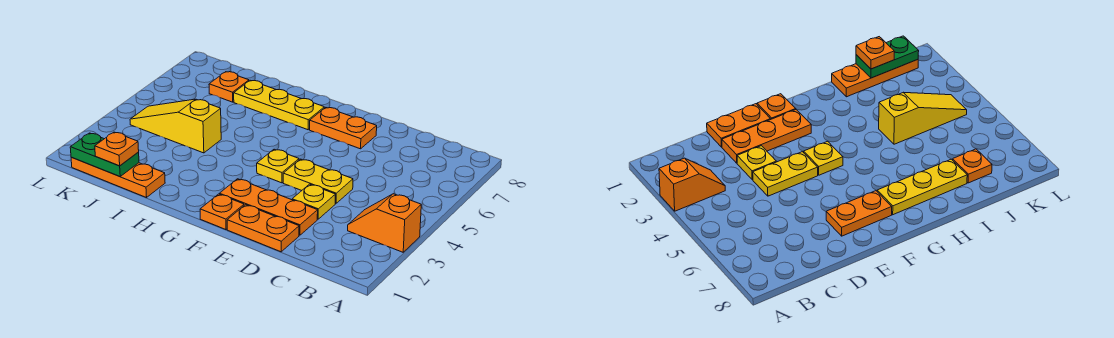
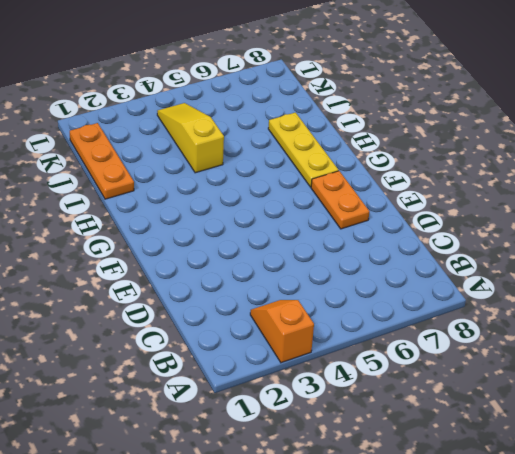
none -> orange plate D1:E1 level 1
none -> orange plate D2:F2 level 1
none -> yellow plate D3 level 1

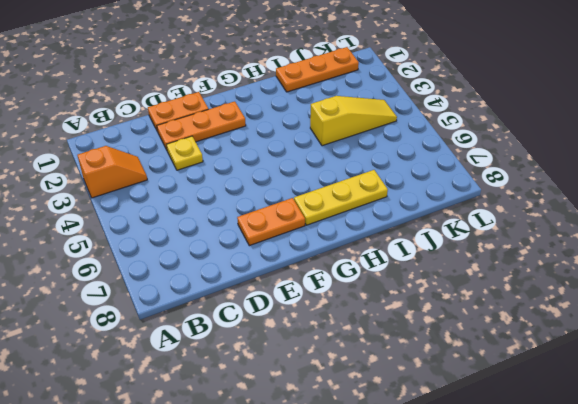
none -> yellow plate D4:E4 level 1
none -> orange plate F1 level 1
none -> yellow plate F4 level 1

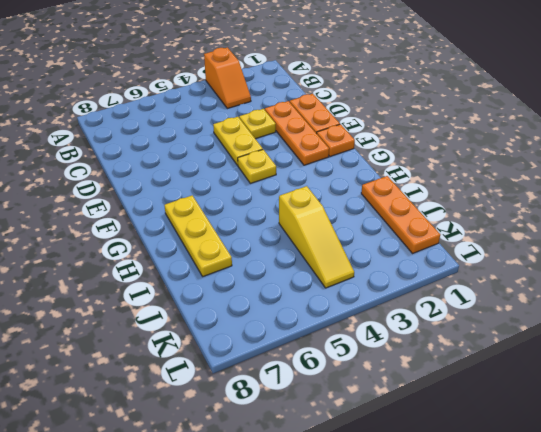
none -> orange plate E7:F7 level 1
none -> orange plate J7 level 1
none -> green plate J1:K1 level 2

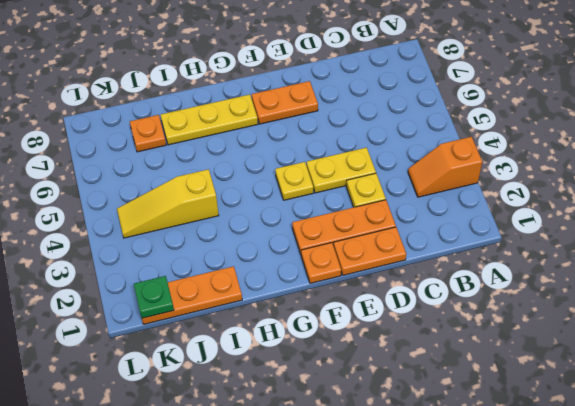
green plate K1 level 2 -> green plate J1:K1 level 2
none -> orange plate J1 level 3

